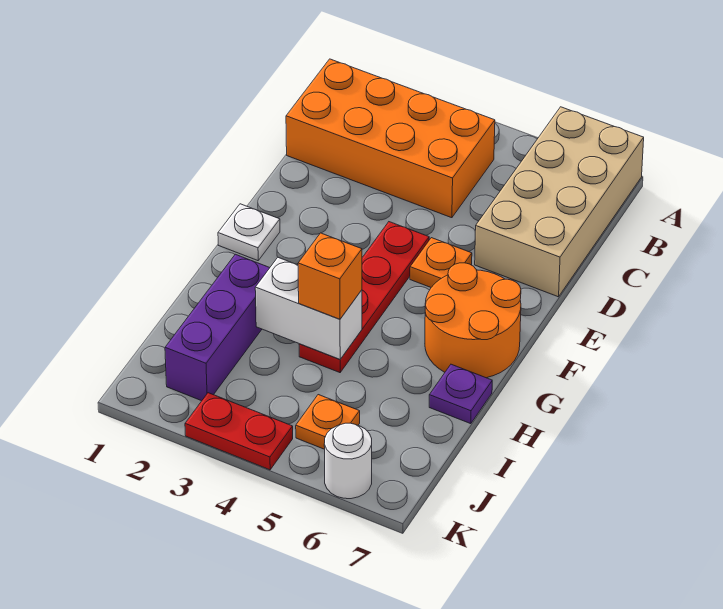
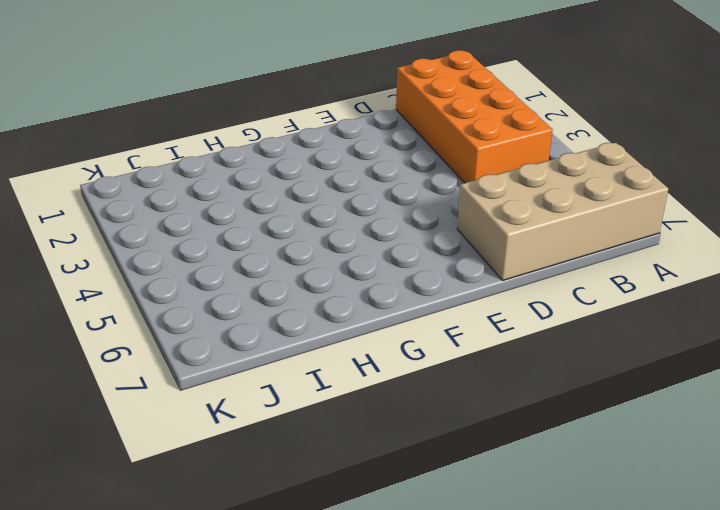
none -> red plate E4:H4 level 1
none -> orange plate E5 level 1
none -> white plate F1 level 1

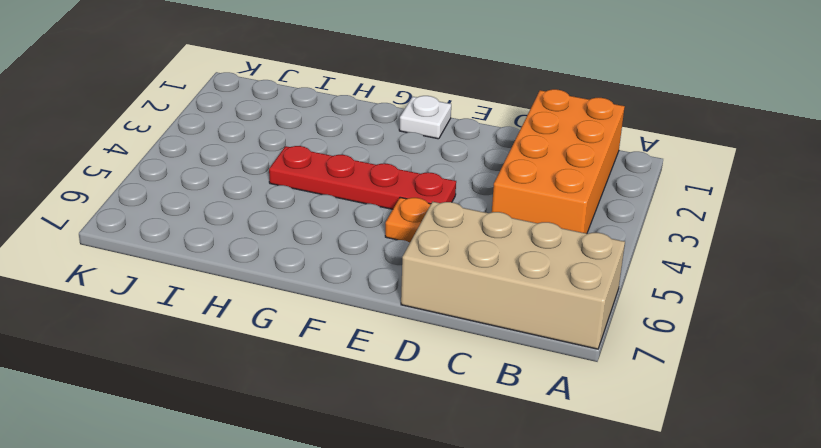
none -> orange round brick F6:G7 level 1
none -> purple brick H2:J2 level 1
none -> purple plate H7 level 1

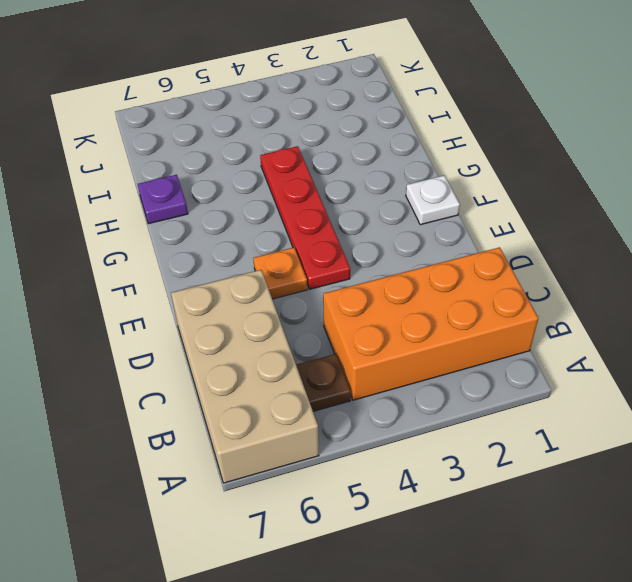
brown plate B5 level 1 -> none
none -> orange round brick F6:G7 level 1
none -> purple brick H2:J2 level 1
none -> orange plate J5 level 1

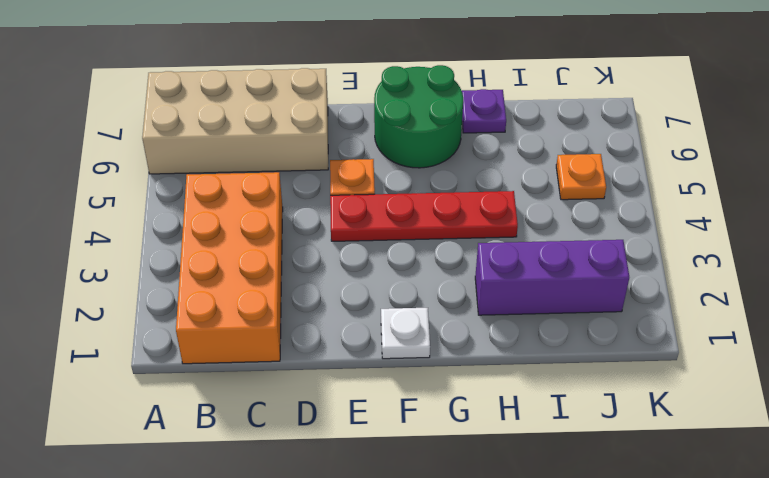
green round brick F6:G7 level 1 -> orange round brick F6:G7 level 1
none -> red plate K3:K4 level 1
none -> white round brick K6 level 1
none -> white brick H3:H4 level 2

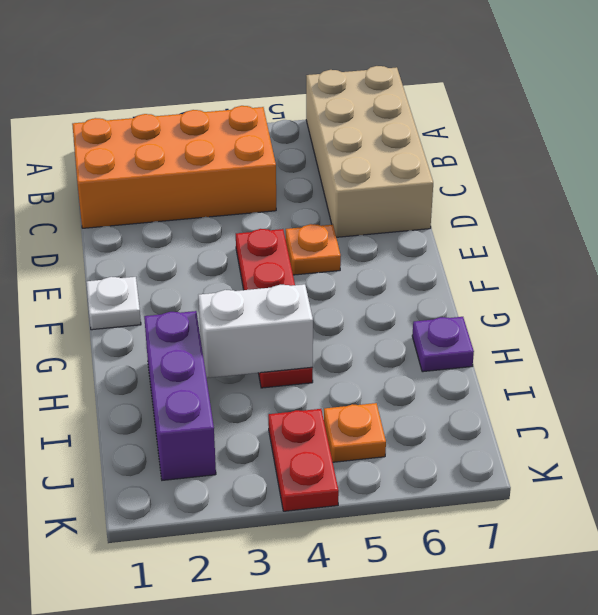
red plate J4:K4 level 1 -> red plate K3:K4 level 1
none -> orange round brick F6:G7 level 1
none -> white round brick K6 level 1
none -> orange brick H4 level 3

